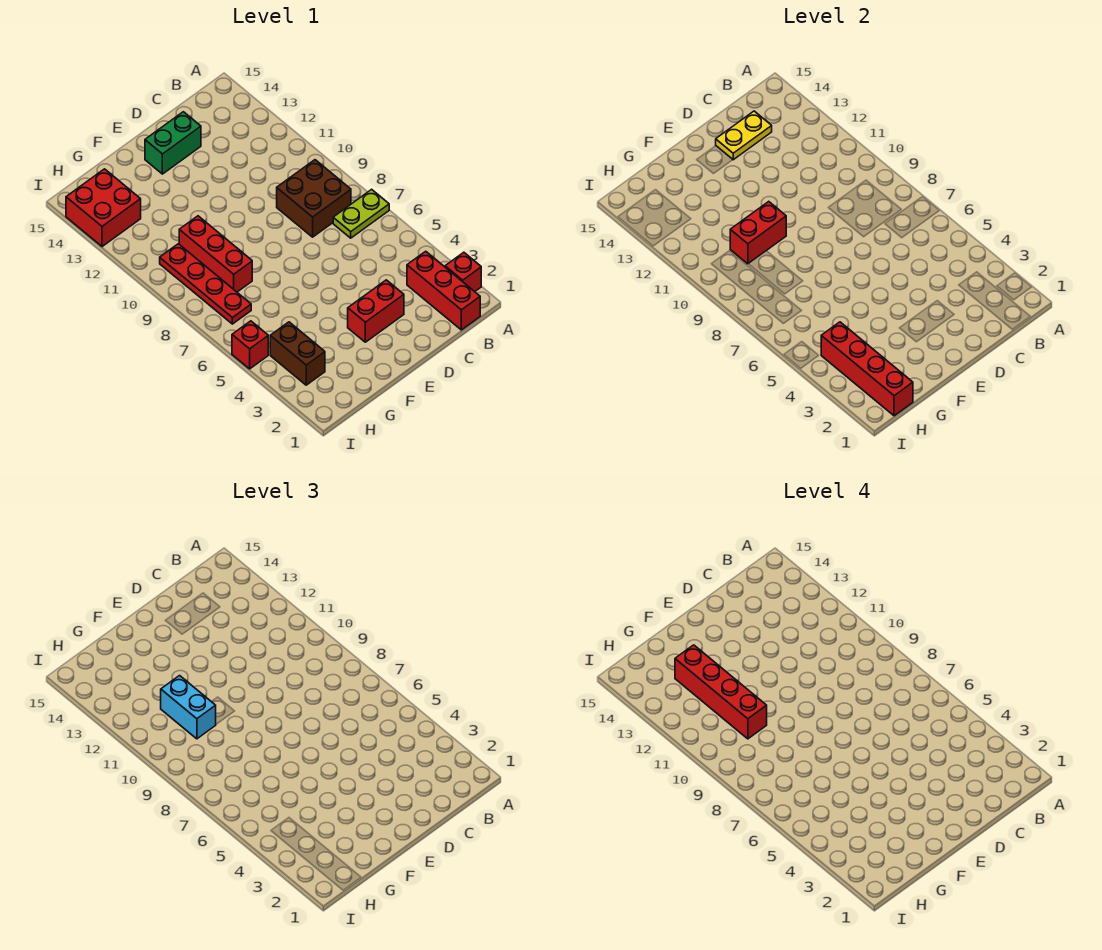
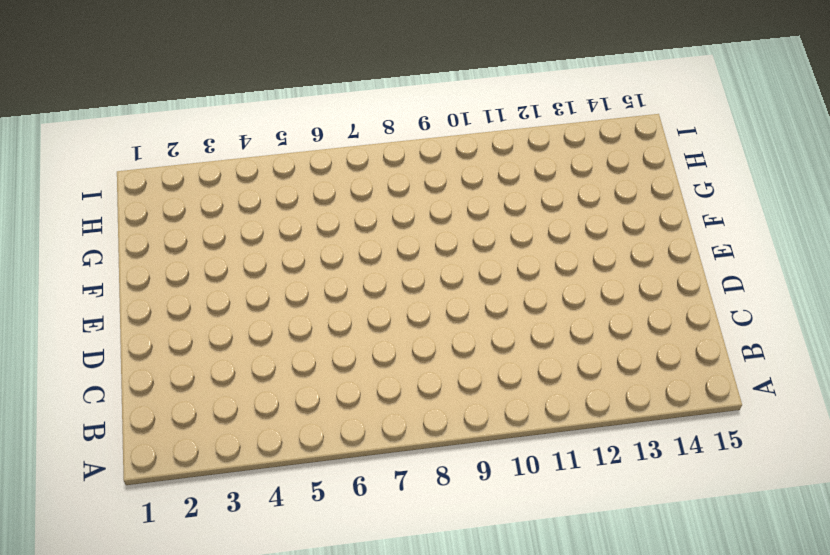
none -> red brick A2 level 1
none -> lime plate A7:B7 level 1
none -> red brick B1:B3 level 1

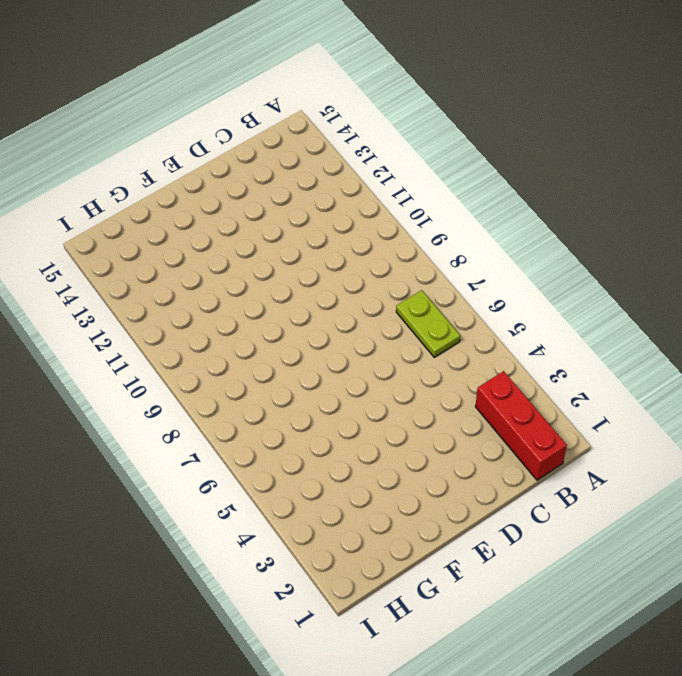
lime plate B6:B7 level 1 -> lime plate A7:B7 level 1
none -> red brick A2 level 1
none -> brown brick B8:C9 level 1
none -> red brick D3:E3 level 1

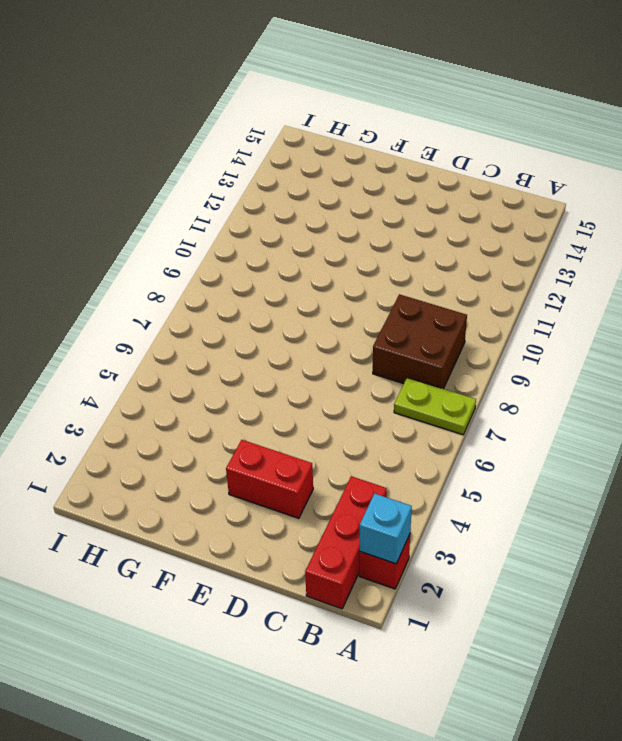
cyan brick A2 level 2 -> none
none -> green brick D14:E14 level 1
none -> red brick G8:G10 level 1
none -> brown brick H3:H4 level 1

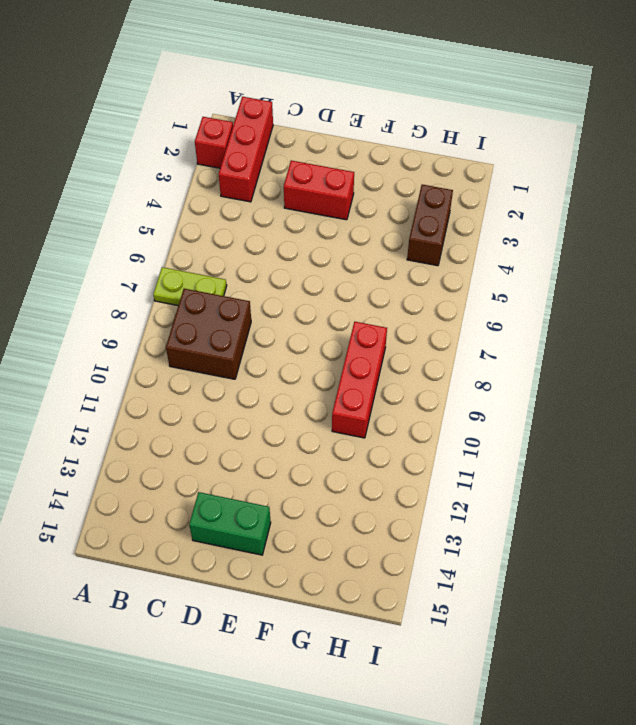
none -> red plate H7:H10 level 1
none -> red brick H13:I14 level 1
none -> red brick I5 level 1

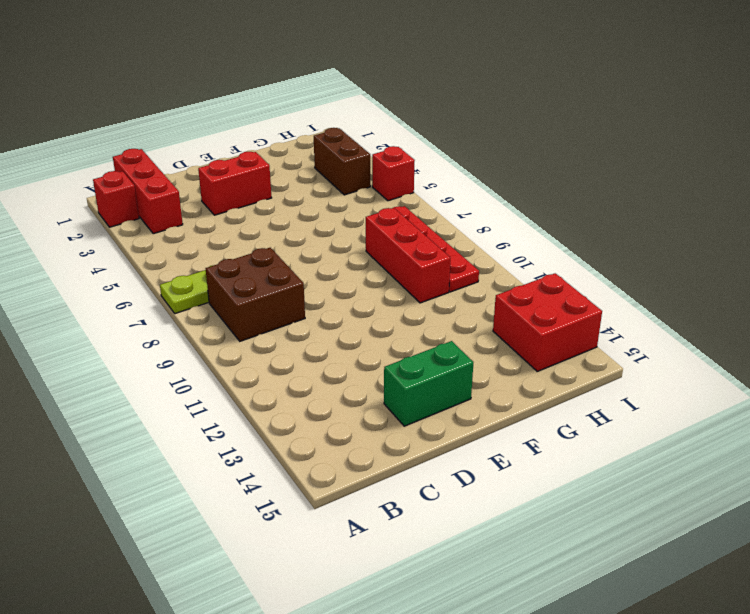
none -> yellow plate C14:D14 level 2
none -> red brick F10:G10 level 2
none -> red brick H1:H4 level 2

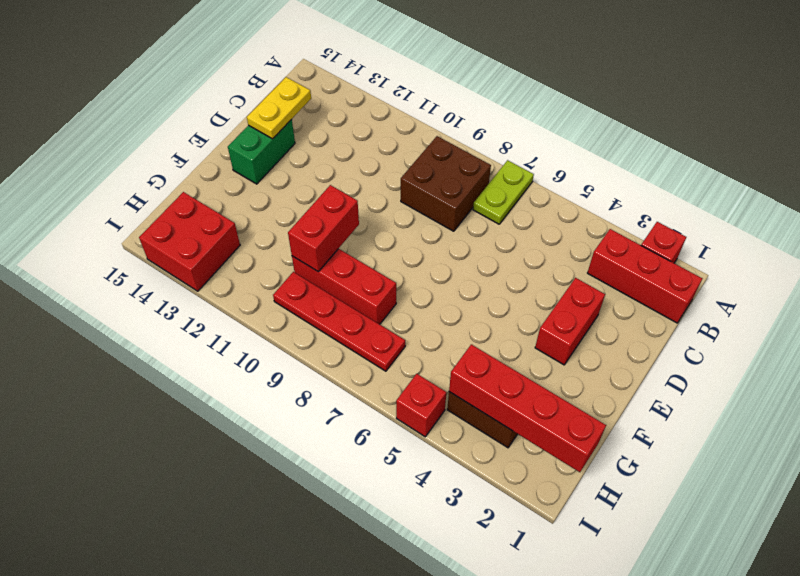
none -> cyan brick G10:G11 level 3
none -> red brick G10:G13 level 4

